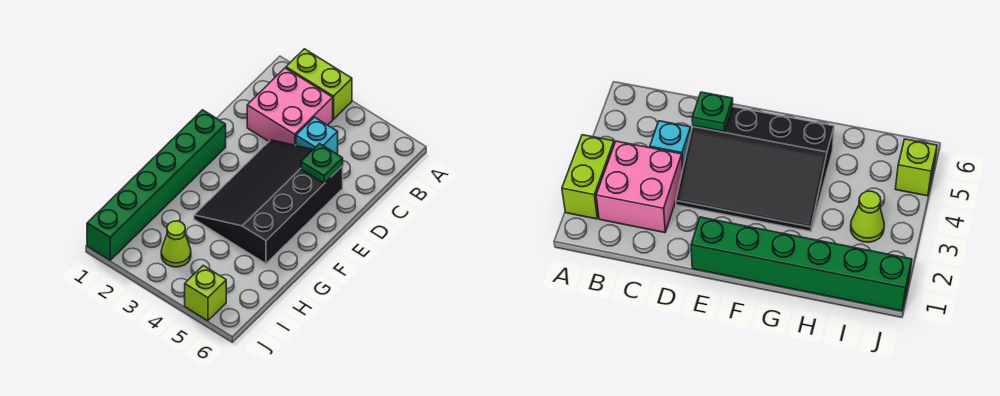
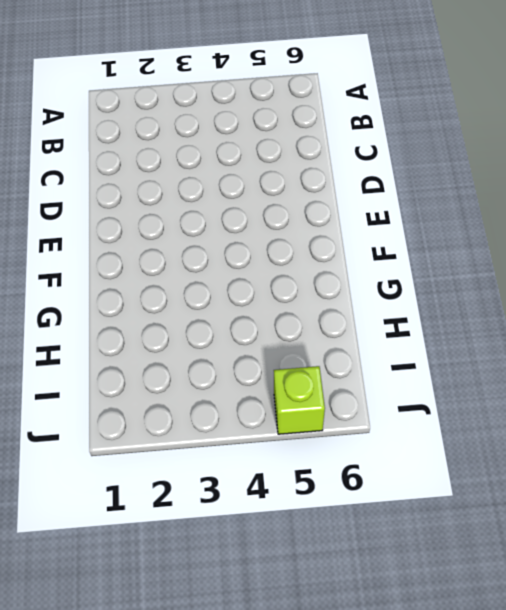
none -> lime brick A2:A3 level 1
none -> pink brick B2:C3 level 1

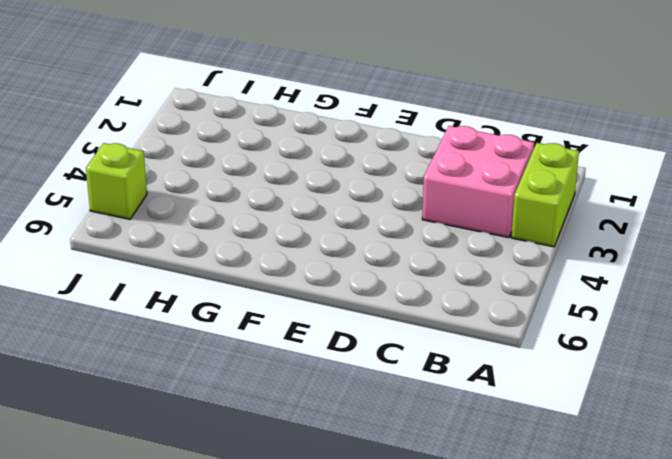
none -> cyan brick C4 level 1
none -> black slope D3:G5 level 1 top 5

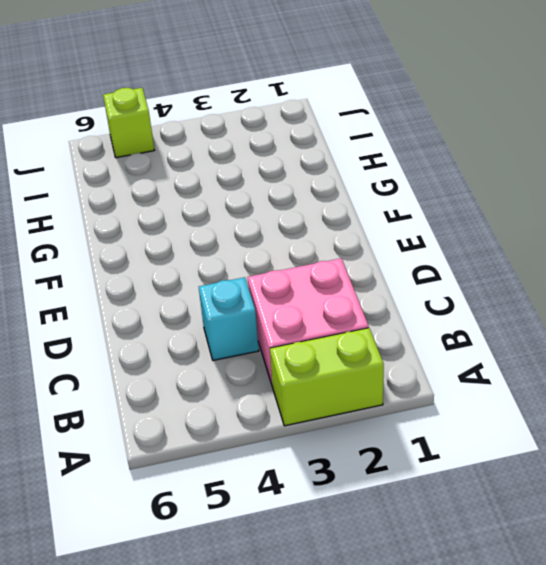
none -> black slope D3:G5 level 1 top 5
none -> green brick E1:J1 level 1

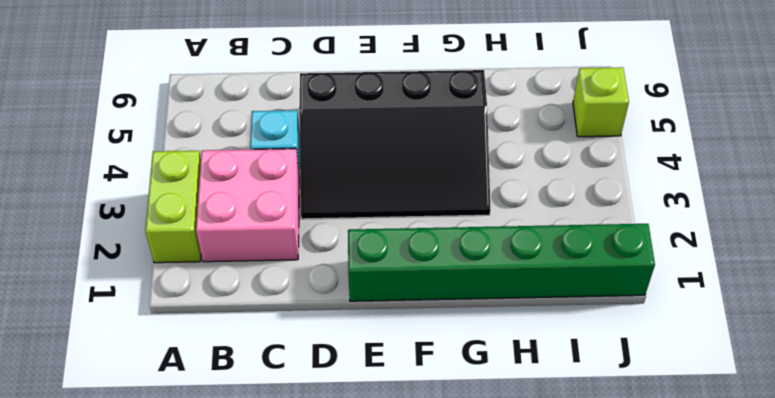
none -> lime cone I3 level 1
none -> green plate D5 level 2

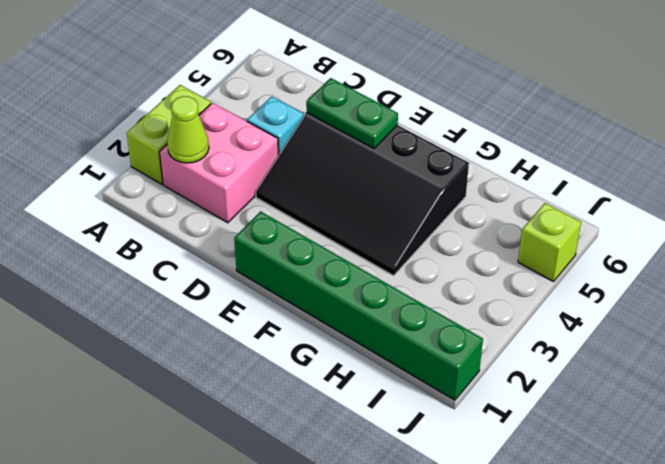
lime cone B2 level 2 -> lime cone I3 level 1
green plate D5:E5 level 2 -> green plate D5 level 2

